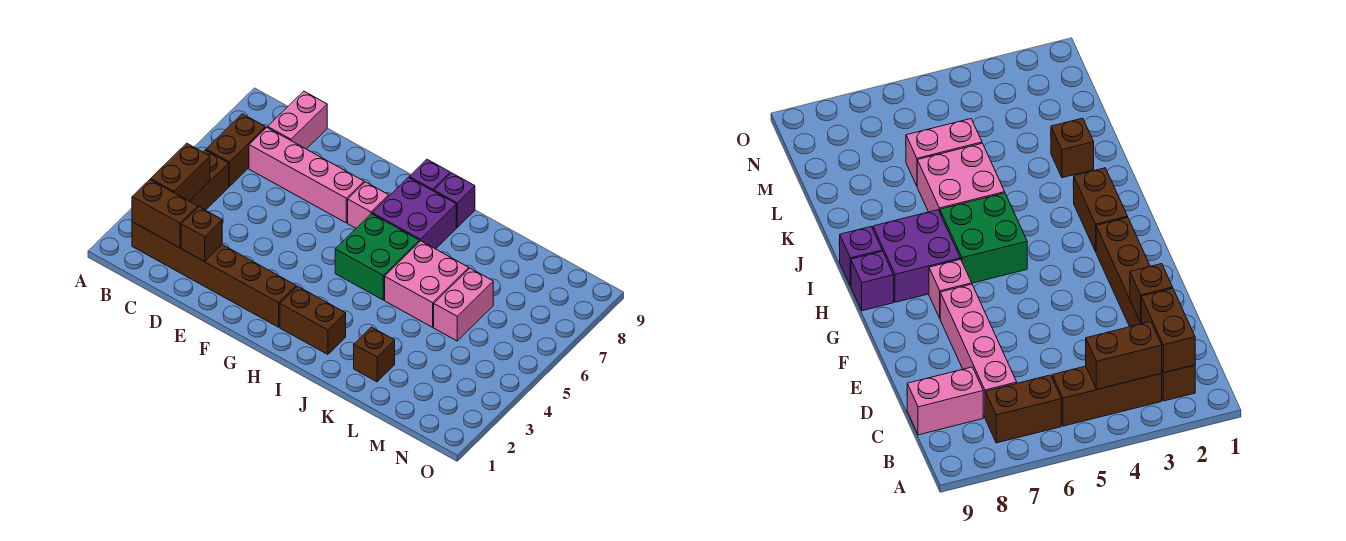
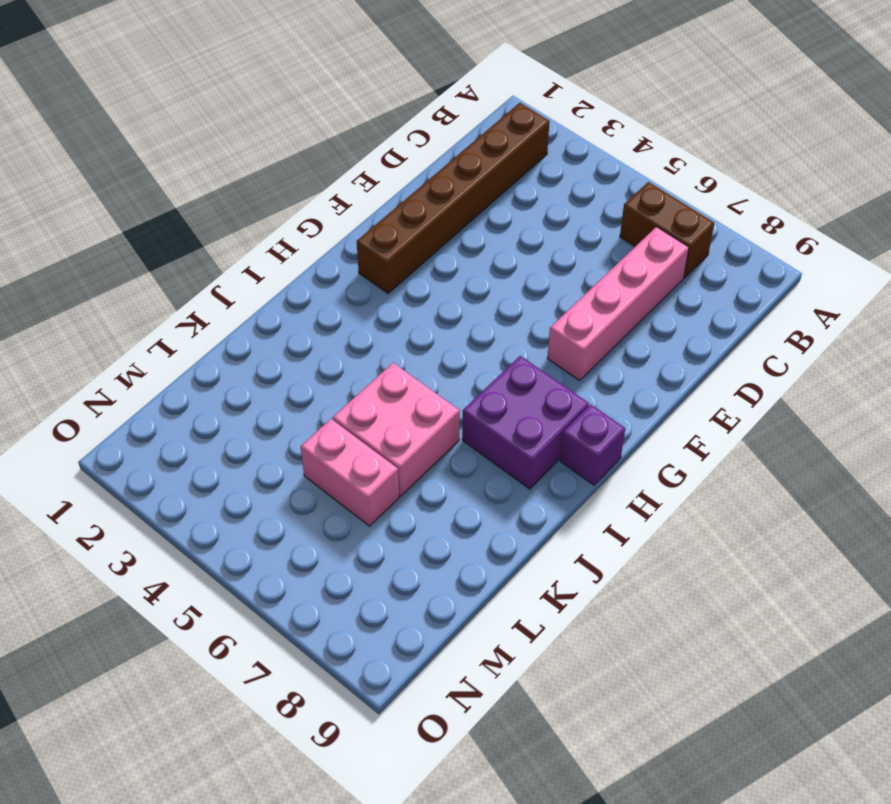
none -> brown brick B3:B5 level 1
none -> pink brick C8:C9 level 1
none -> pink brick G7 level 1

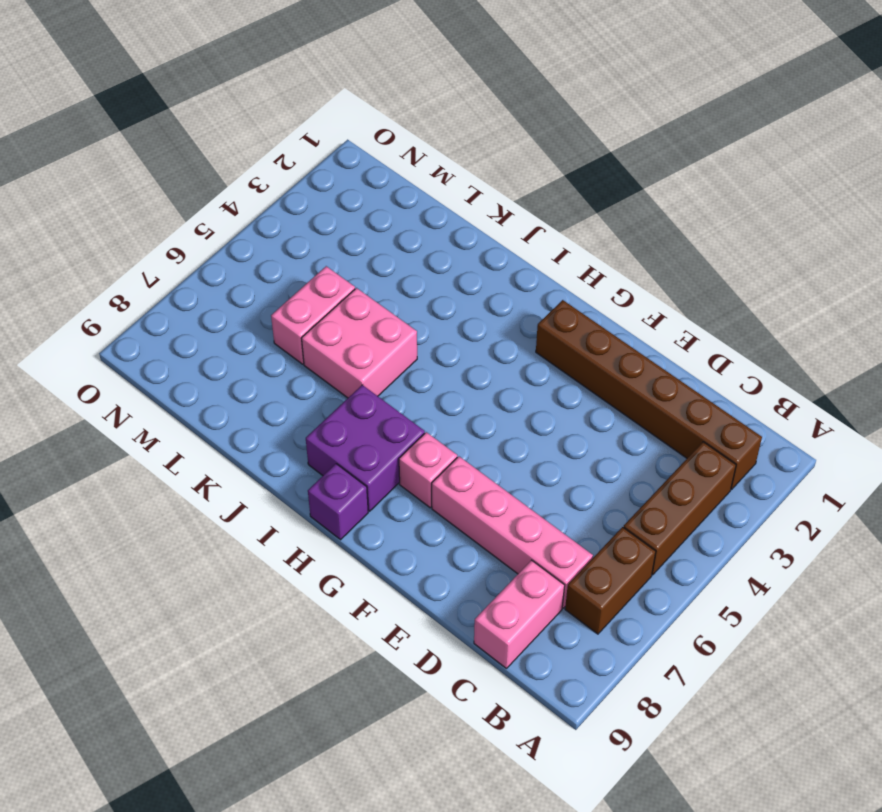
none -> brown brick H2:I2 level 1
none -> green brick H5:I6 level 1
none -> purple brick I9 level 1

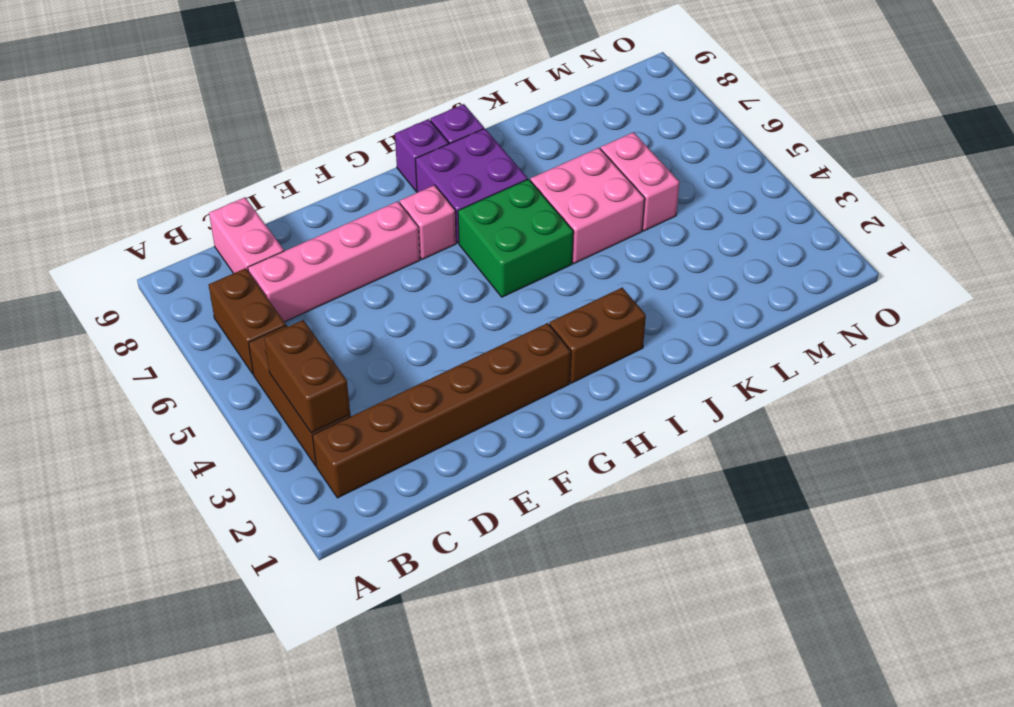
none -> brown brick K2 level 1
none -> brown brick B2:C2 level 2
none -> brown brick D2 level 2

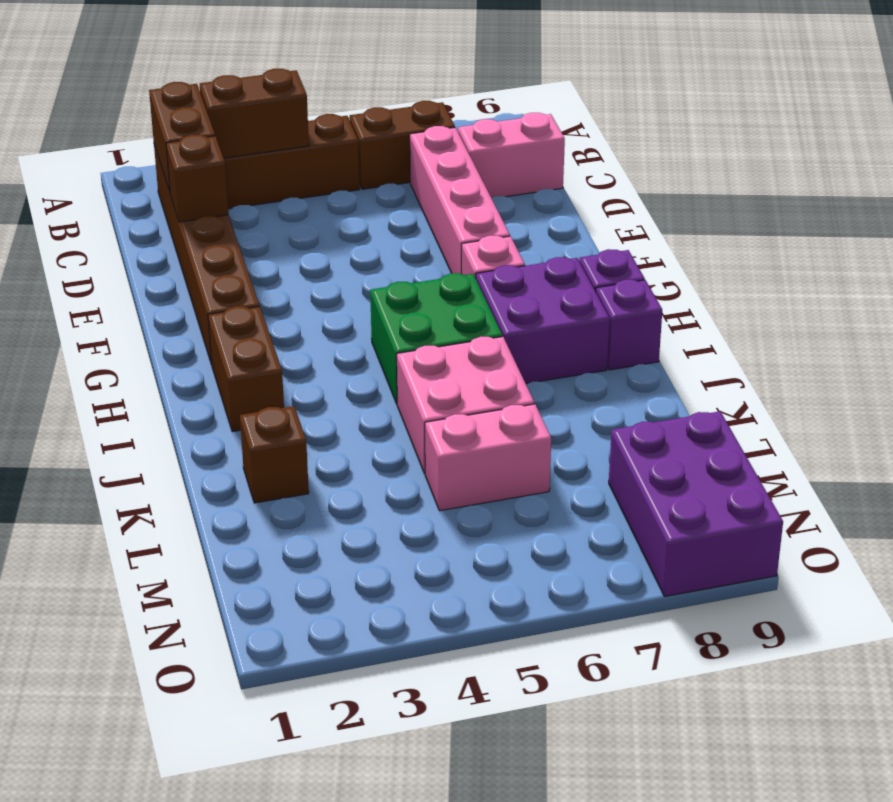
purple brick M8:O9 level 1 -> none

